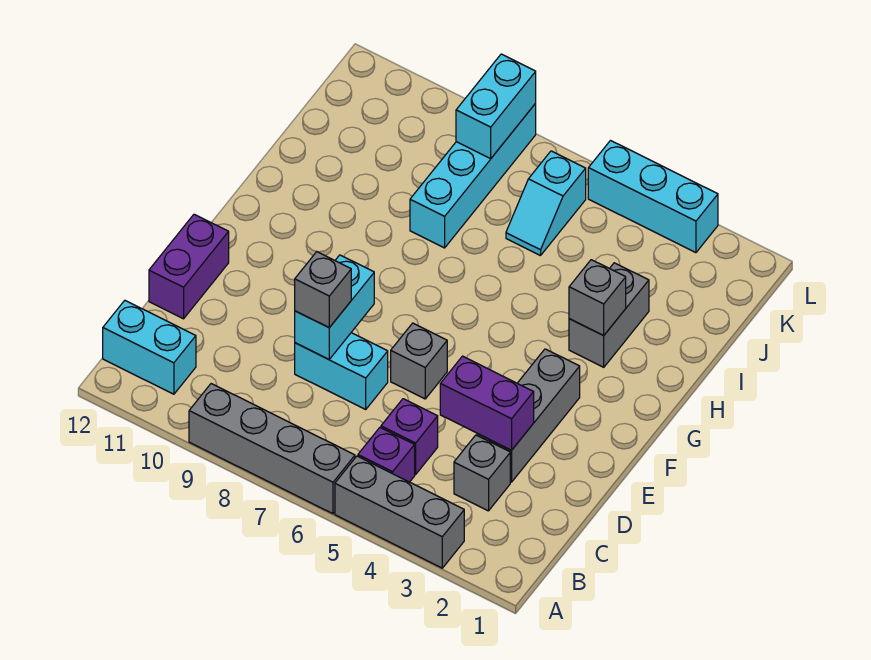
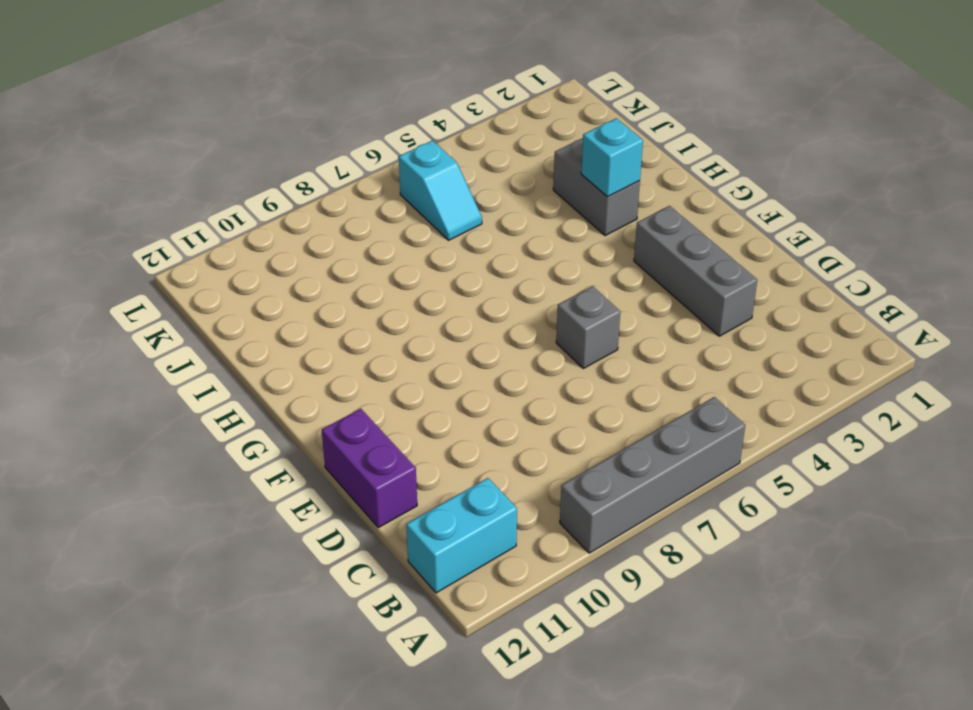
cyan brick H3 level 2 -> grey brick H3 level 2
none -> grey brick A3:A5 level 1
none -> purple brick B5 level 1
none -> grey brick C3 level 1

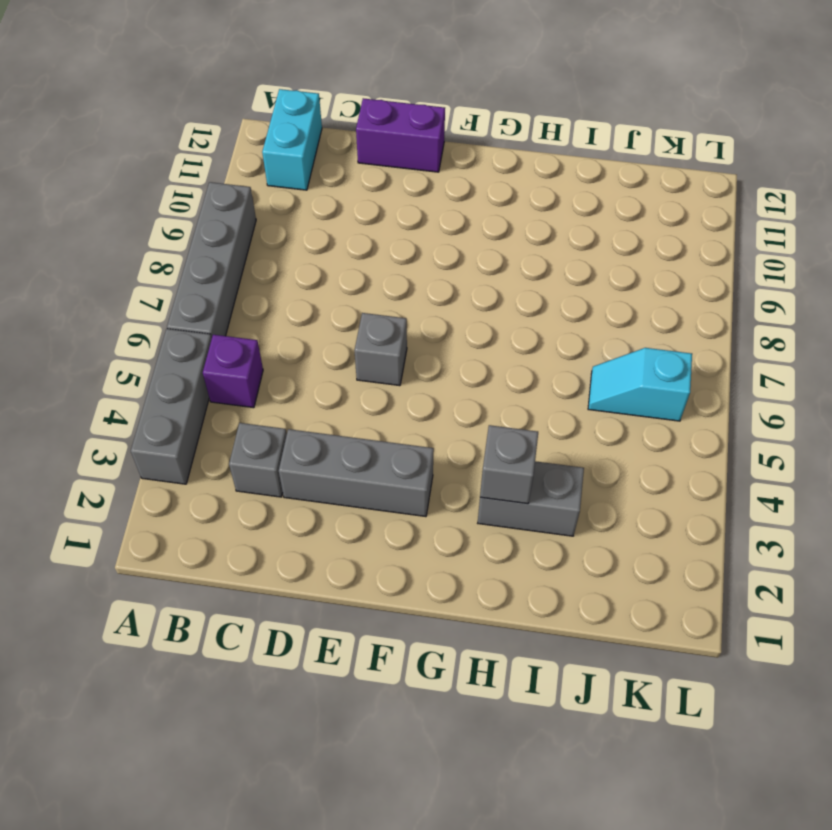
none -> purple brick C5 level 1
none -> cyan brick D7:D8 level 1
none -> cyan brick I8:L8 level 1

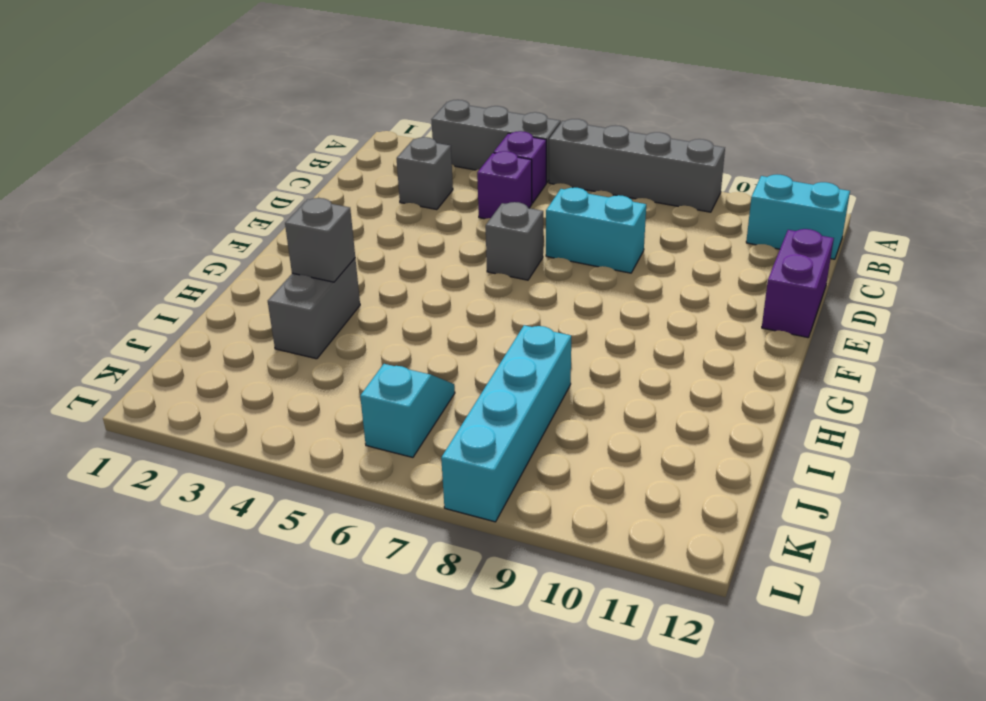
none -> grey brick D3:F3 level 1
none -> cyan brick L3:L5 level 1
none -> purple brick D3:D4 level 2

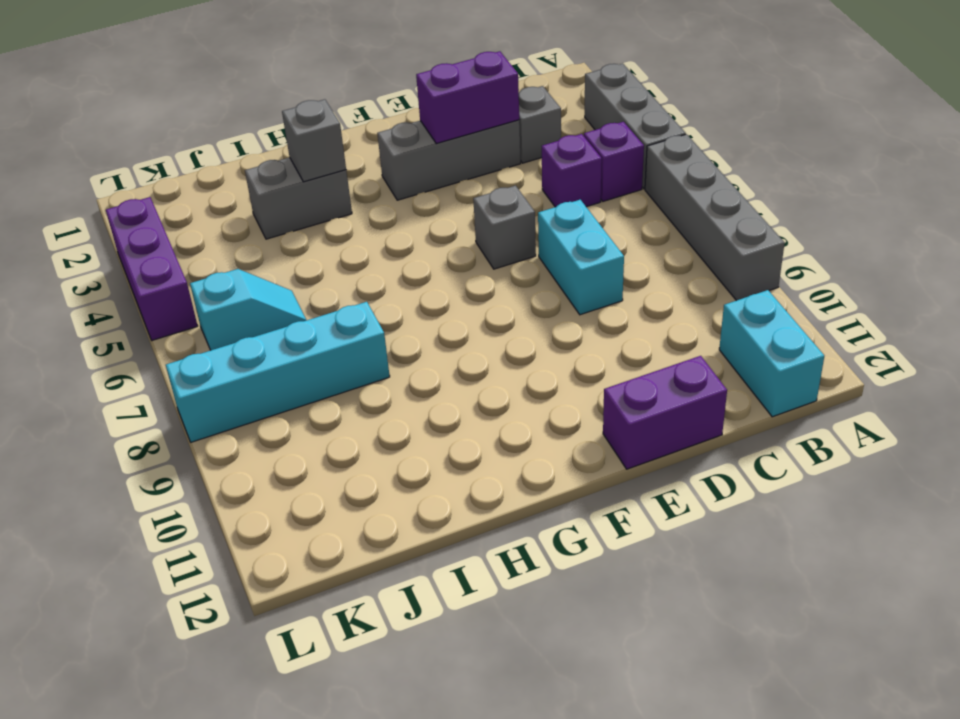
purple brick D3:E3 level 2 -> purple brick D3:D4 level 2
purple brick L3:L5 level 1 -> cyan brick L3:L5 level 1
none -> cyan brick D8:E8 level 2
none -> cyan brick K8:L8 level 2
none -> grey brick D8 level 3

